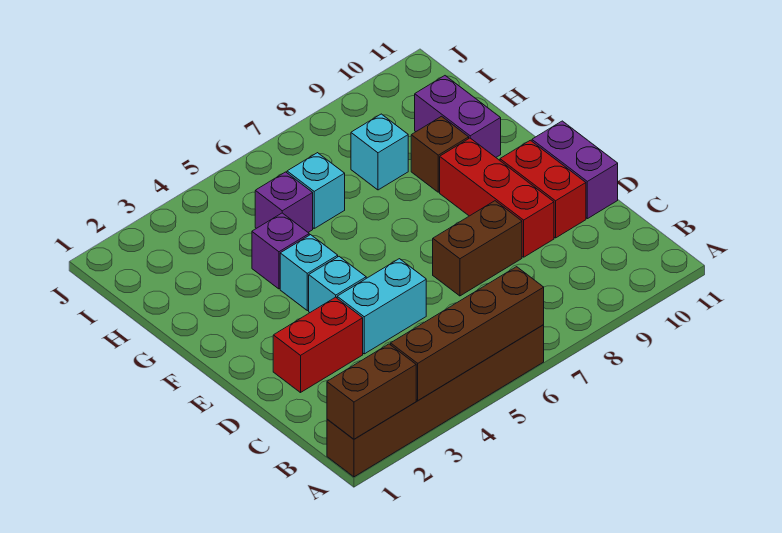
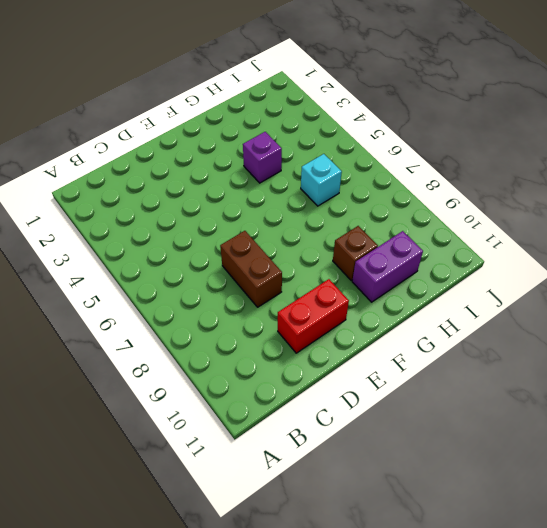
none -> brown brick A1:A6 level 1
none -> red brick D2:D3 level 1
none -> cyan brick D4:D5 level 1

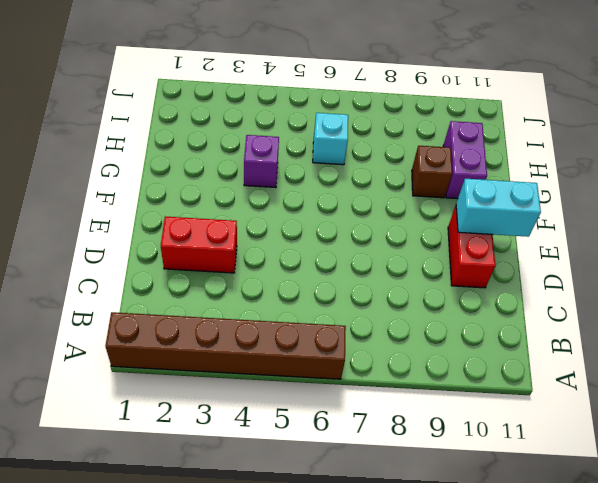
cyan brick E10:E11 level 2 -> cyan brick D4:D5 level 1
none -> brown brick D7:D8 level 1
none -> red brick D9:F9 level 1
none -> purple brick D11:E11 level 1

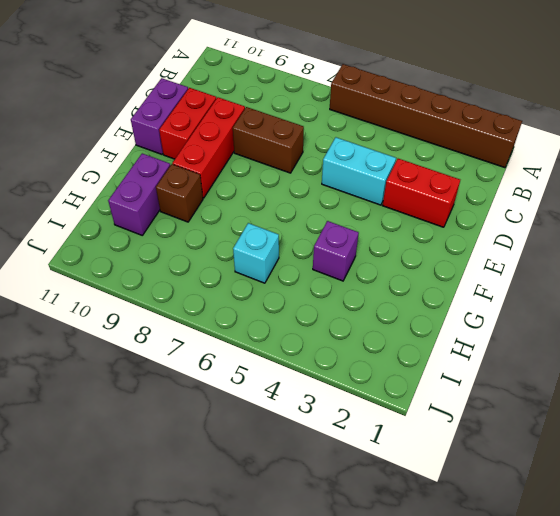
none -> cyan brick E4 level 1
none -> cyan brick F4 level 1
none -> purple brick H5 level 1

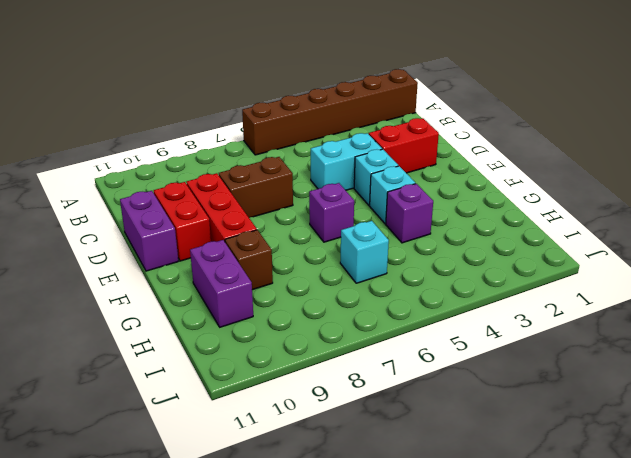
purple brick F6 level 1 -> purple brick H5 level 1
none -> cyan brick H8 level 1
none -> brown brick A1:A2 level 2
none -> brown brick A3:A6 level 2

